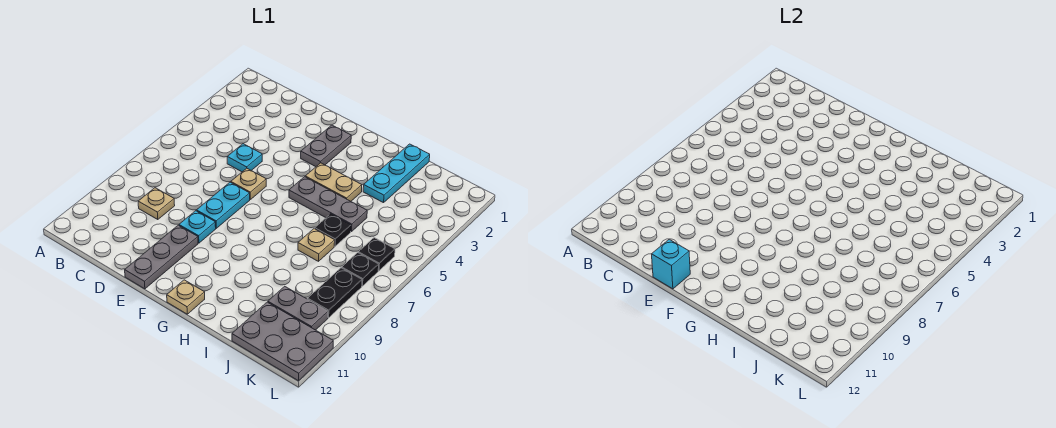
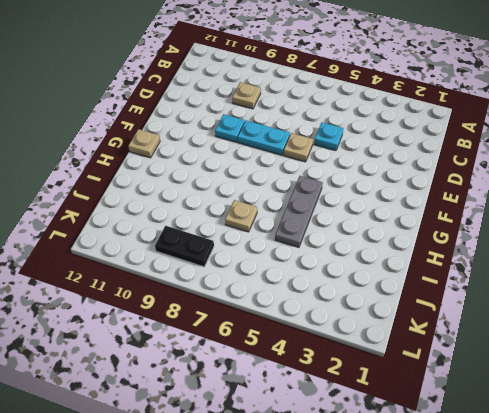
none -> grey plate E10:E12 level 1
none -> grey plate F2:F3 level 1
none -> tan plate G4:H4 level 1

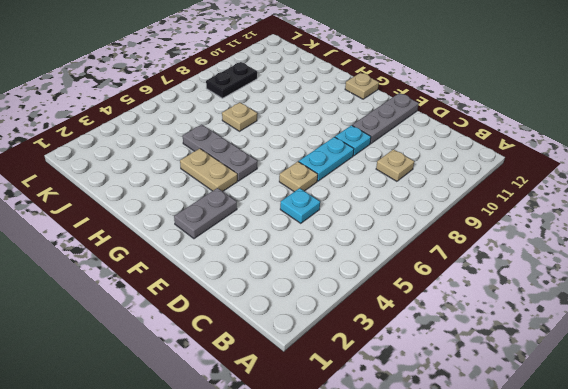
none -> cyan plate I1:I3 level 1
none -> black plate I6 level 1
none -> grey plate J10:K10 level 1

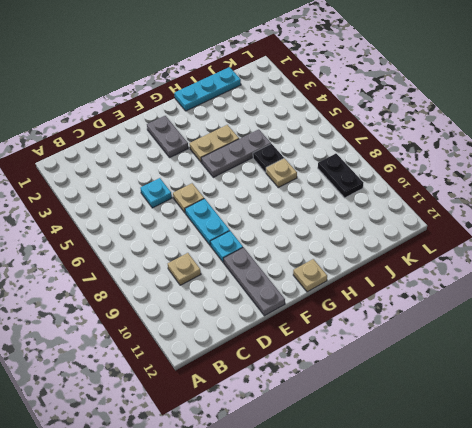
cyan plate H1:J1 level 1 -> cyan plate I1:I3 level 1
none -> grey plate J10:K10 level 1
none -> grey plate J11:L12 level 1
none -> black plate K6 level 1

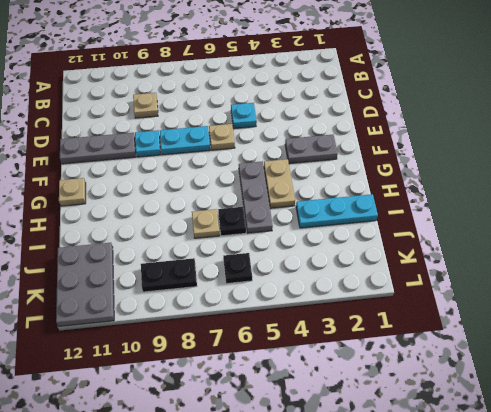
none -> grey plate J10:K10 level 1
none -> black plate K7 level 1
none -> cyan brick E12 level 2

